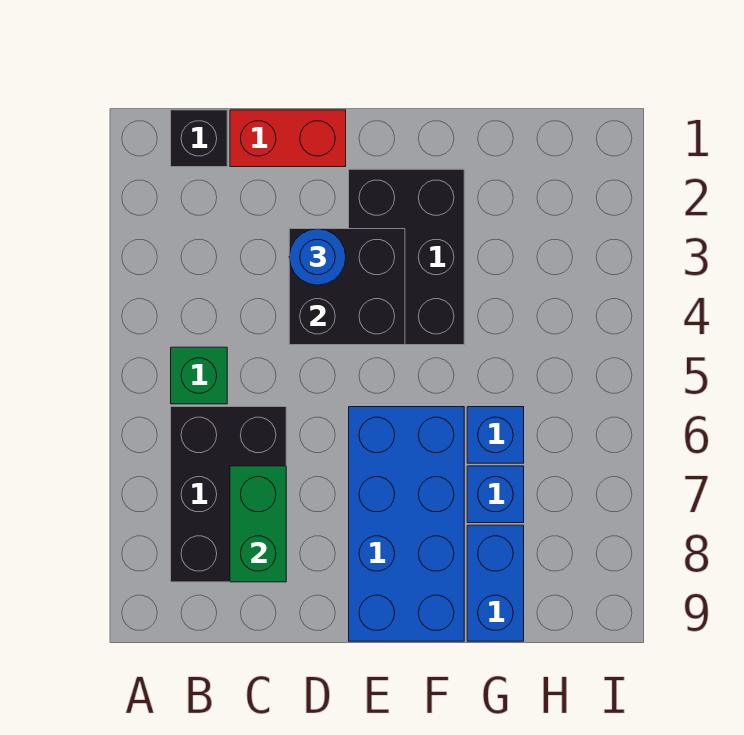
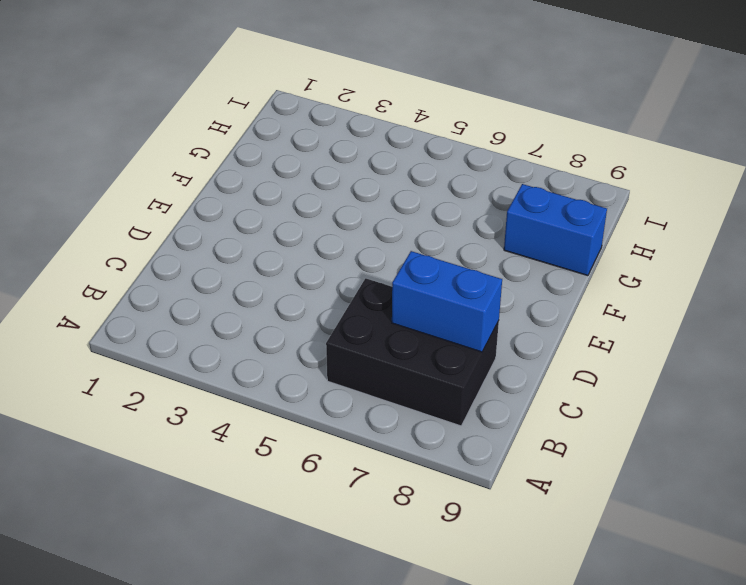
blue brick C7:C8 level 2 -> green brick C7:C8 level 2
none -> black brick B1 level 1
none -> green brick B5 level 1
none -> red brick C1:D1 level 1

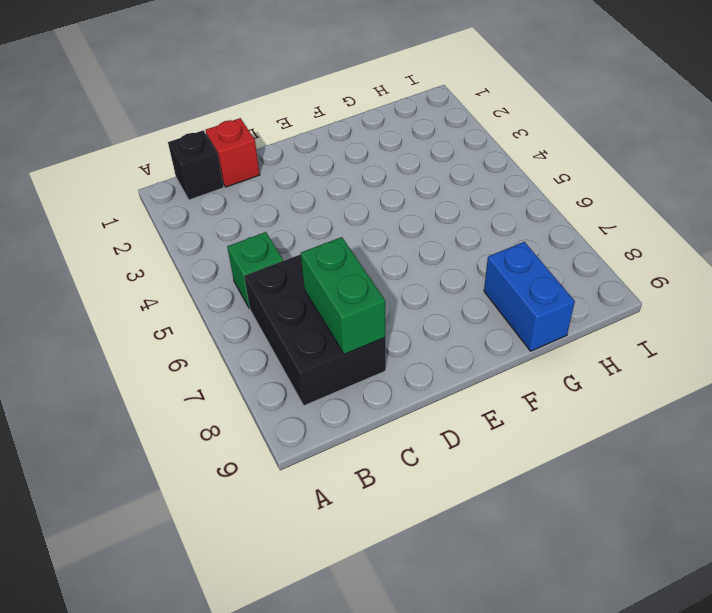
red brick C1 level 1 -> red brick C1:D1 level 1
none -> black brick E2:F4 level 1
none -> blue brick E6:F9 level 1
none -> blue brick G6 level 1

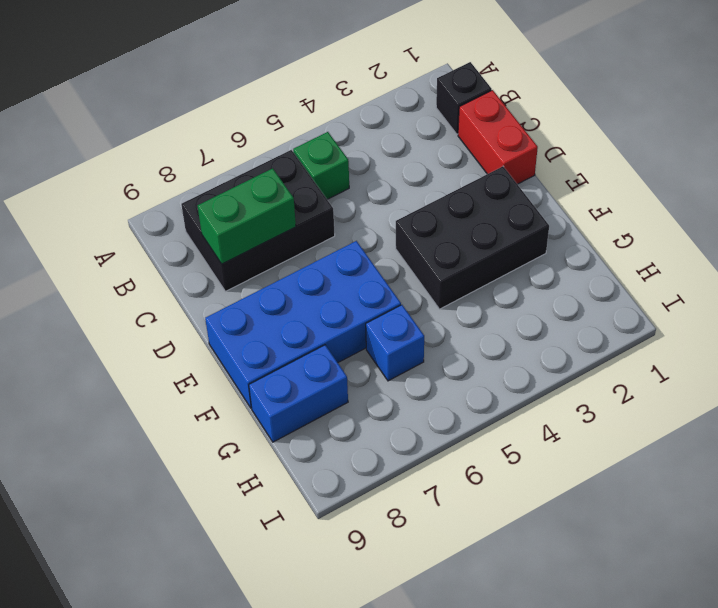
none -> blue brick G7 level 1
none -> black brick D3:E4 level 2
none -> blue round brick D3 level 3

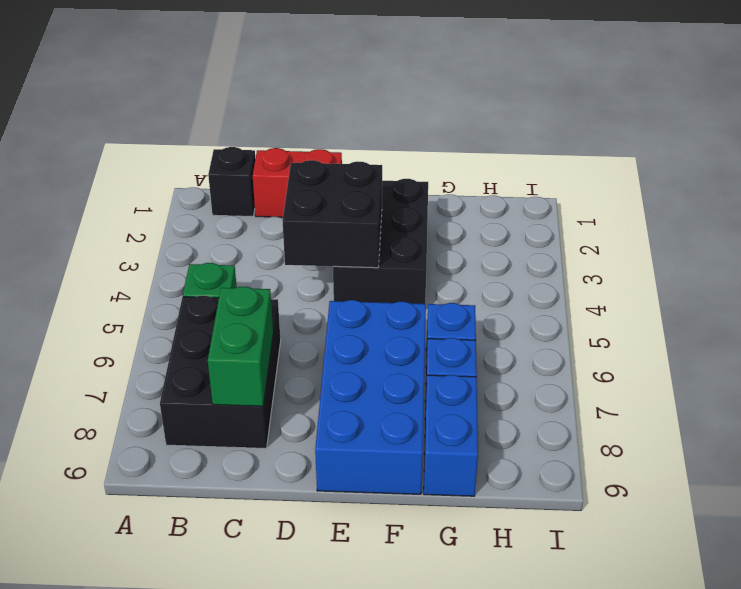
none -> blue round brick D3 level 3

